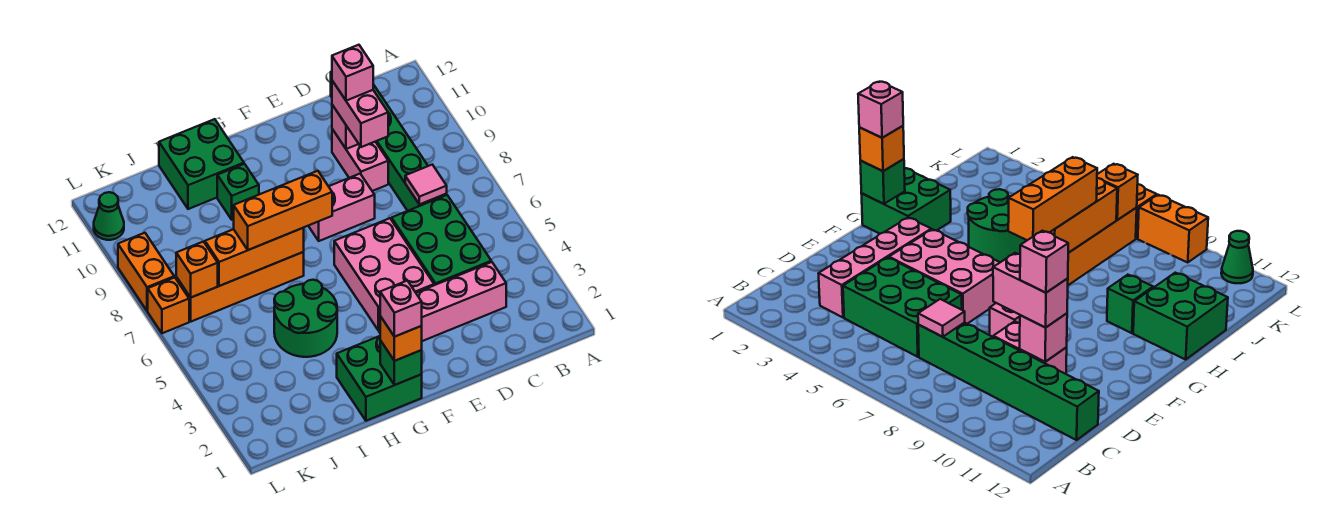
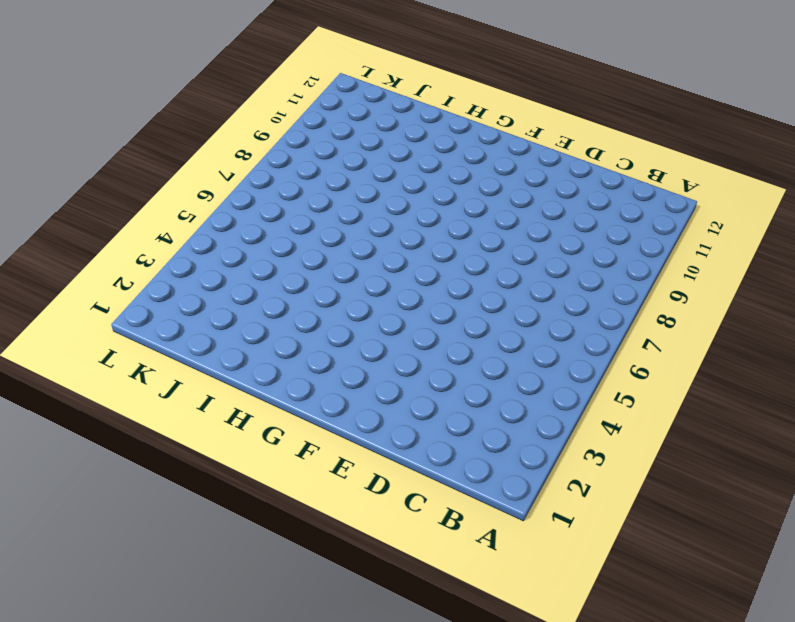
none -> pink brick C3:F3 level 1
none -> green brick C4:D6 level 1
none -> green brick C7:C12 level 1

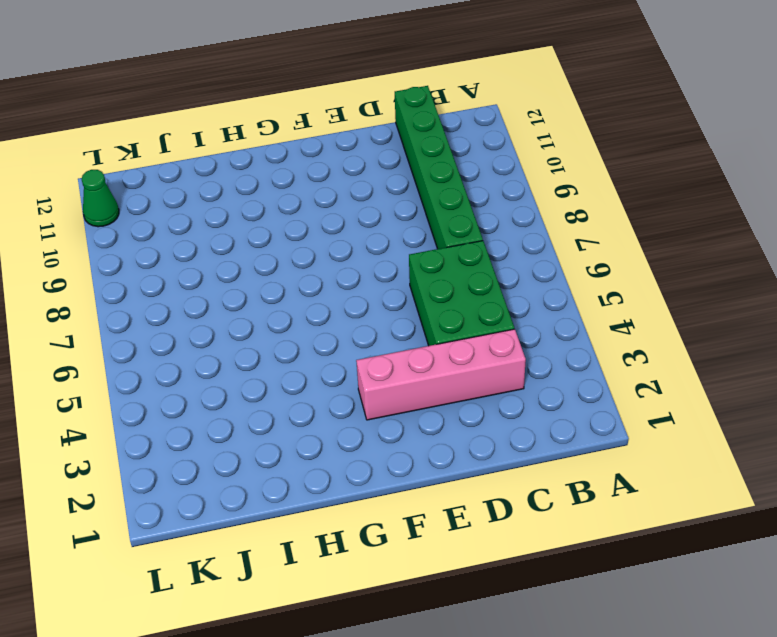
none -> pink brick D9:D10 level 1
none -> pink brick E4:F6 level 1
none -> pink brick E8:F8 level 1

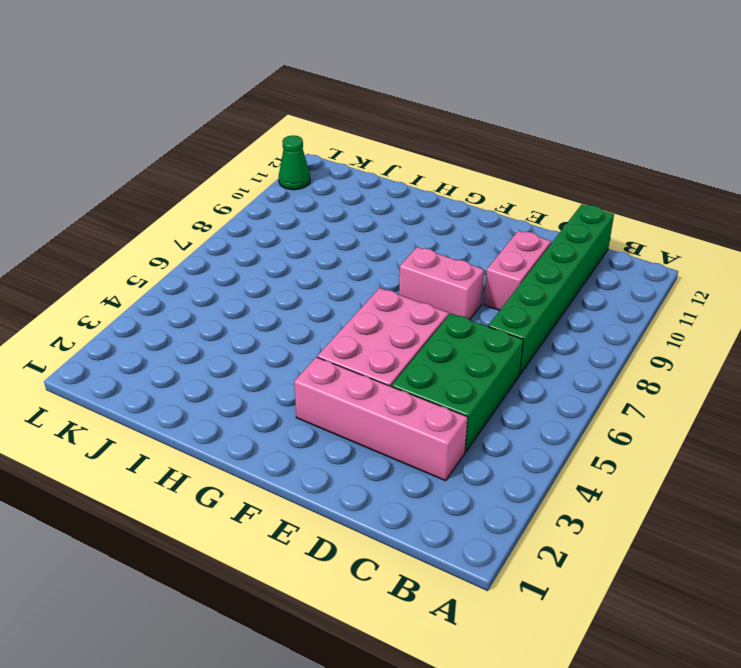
none -> green brick G1:H2 level 1
none -> green round brick H4:I5 level 1
none -> orange brick H7:K7 level 1

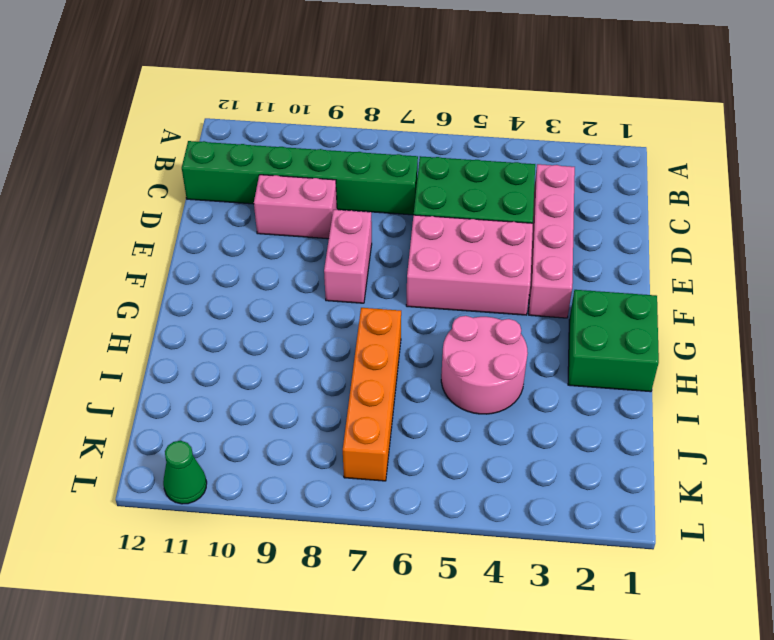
pink round brick H4:I5 level 1 -> green round brick H4:I5 level 1
none -> green brick H10 level 1
none -> green brick H11:I12 level 1
none -> orange brick L7 level 1

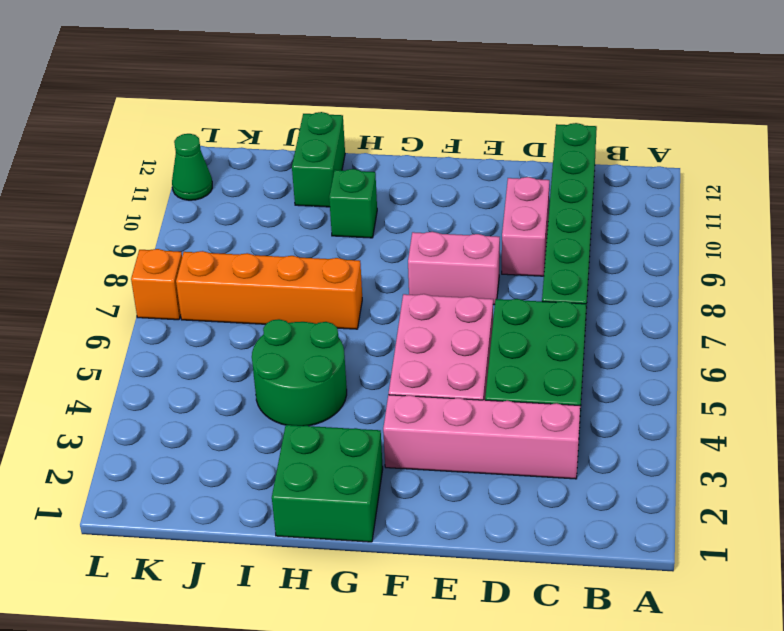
green brick I11:I12 level 1 -> green brick H11:I12 level 1
none -> orange brick L8:L9 level 1
none -> pink tile C7 level 2
none -> pink brick D10 level 2

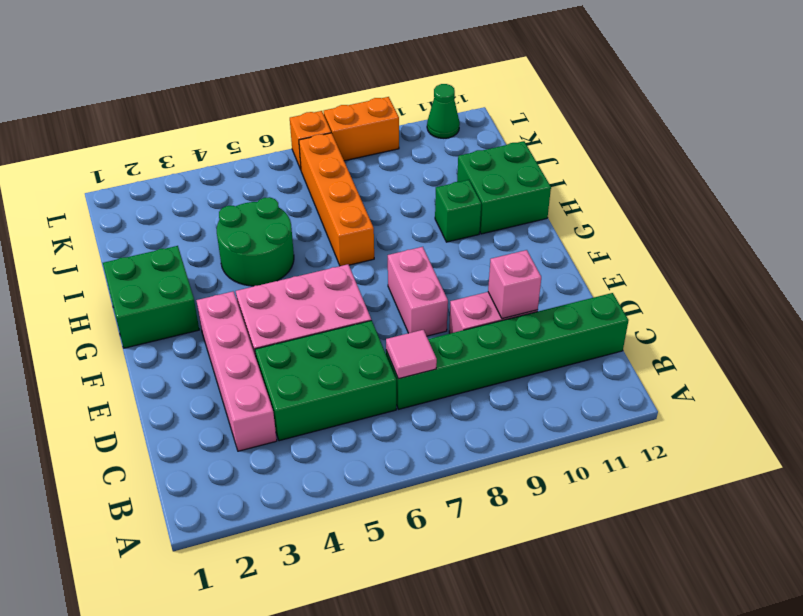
none -> green brick G1 level 2
none -> orange brick H7:J7 level 2
none -> orange brick K7 level 2

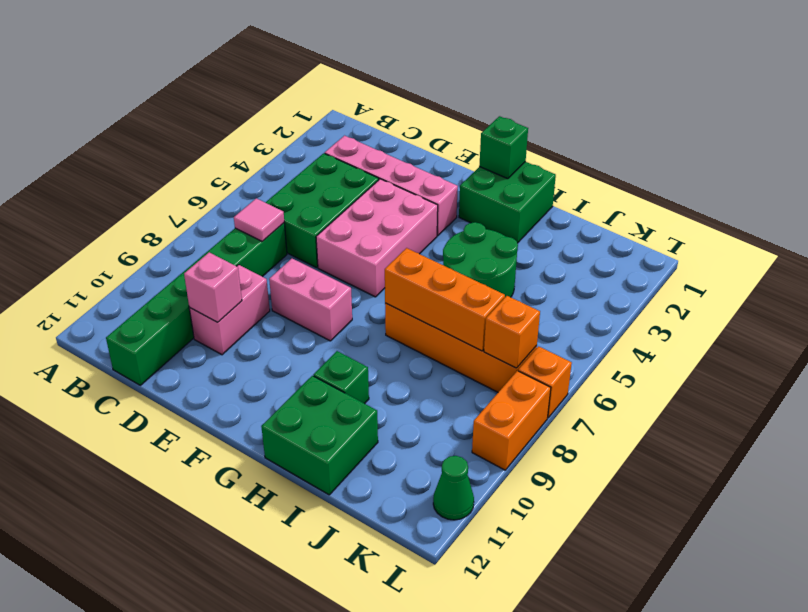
none -> pink brick D9:D10 level 3
none -> orange brick G1 level 3
none -> orange brick G7:I7 level 3

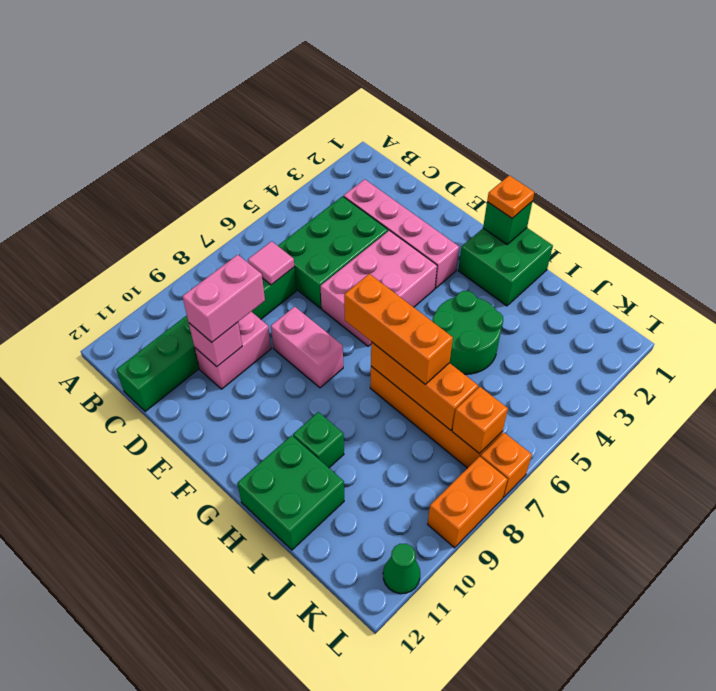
orange plate G1 level 3 -> orange brick G1 level 3
none -> pink brick D10 level 4
none -> pink brick G1 level 4

